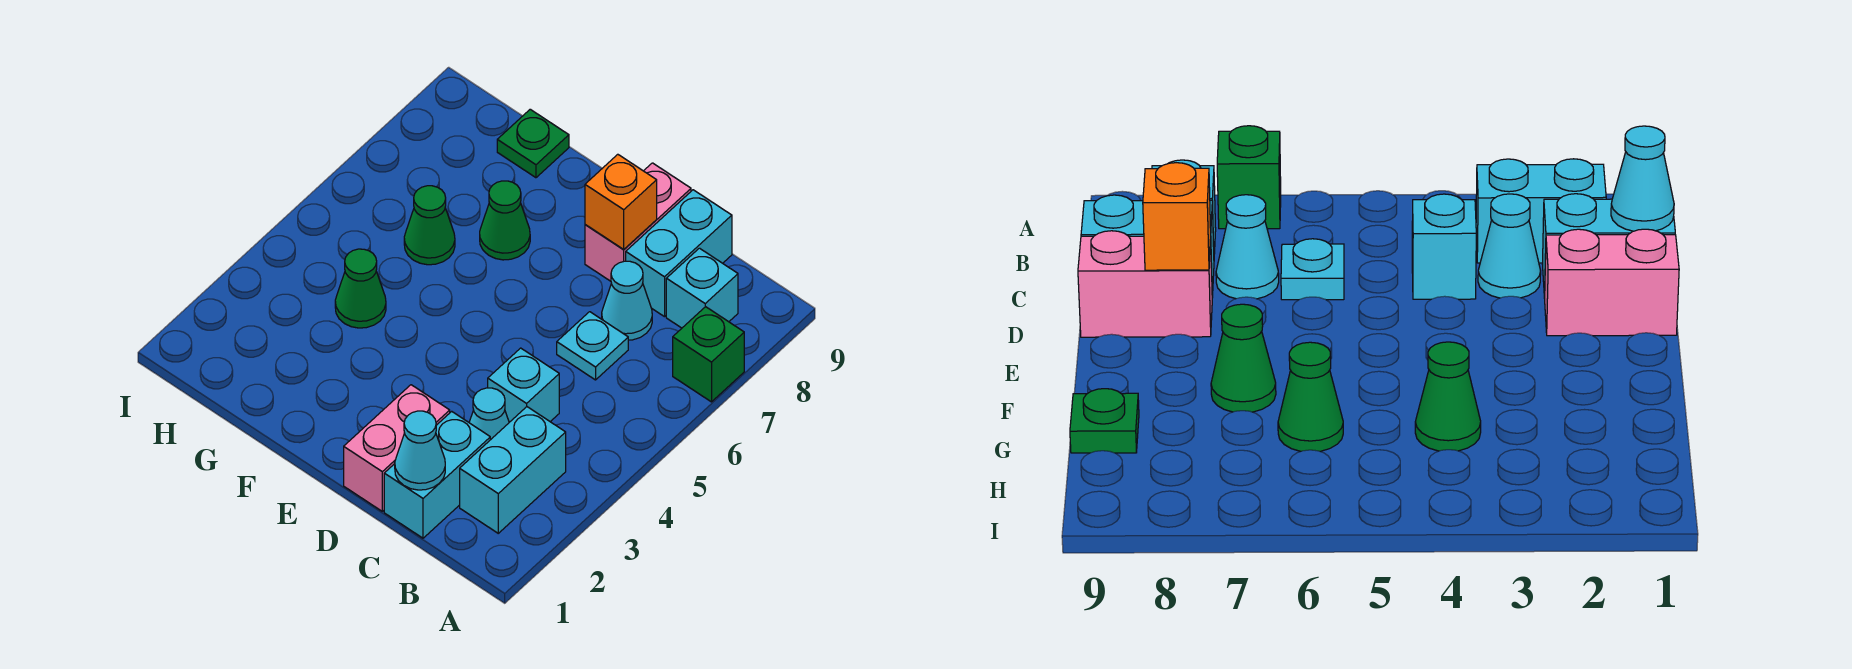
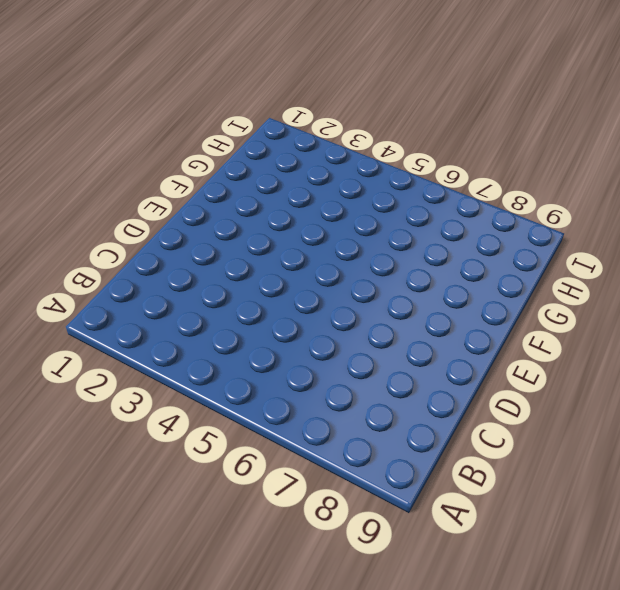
none -> green brick A7 level 1
none -> cyan brick B2:B3 level 1
none -> cyan brick B8 level 1

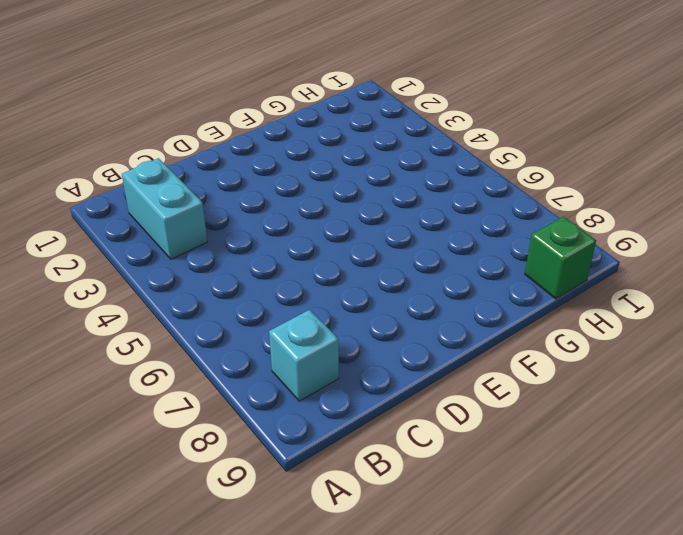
green brick H9 level 1 -> green brick A7 level 1
none -> cyan brick C1:C2 level 1
none -> cyan cone C3 level 1
none -> cyan brick C4 level 1

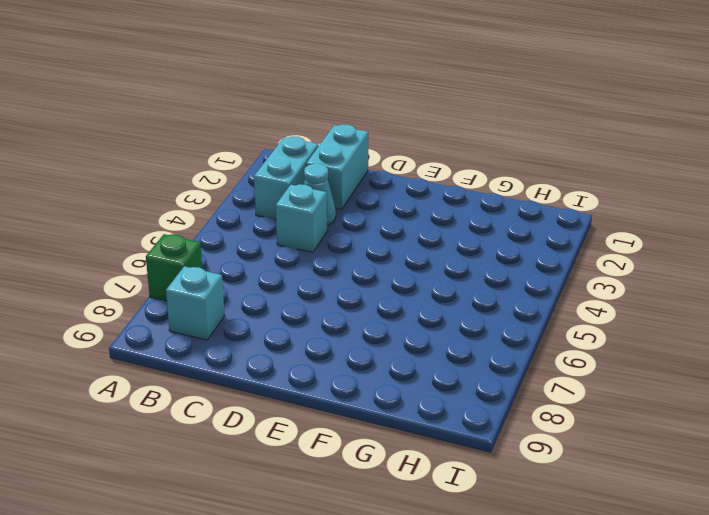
none -> cyan plate C6 level 1
none -> cyan cone C7 level 1
none -> cyan brick C8:C9 level 1

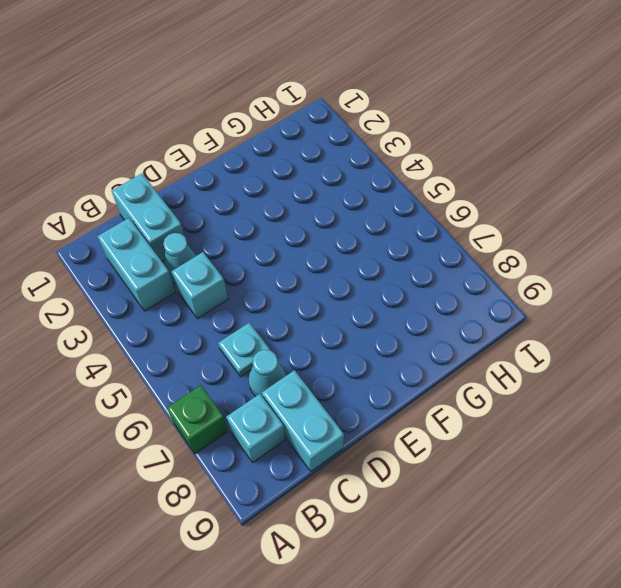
none -> pink brick D1:D2 level 1
none -> pink brick D8:D9 level 1
none -> green cone F7 level 1

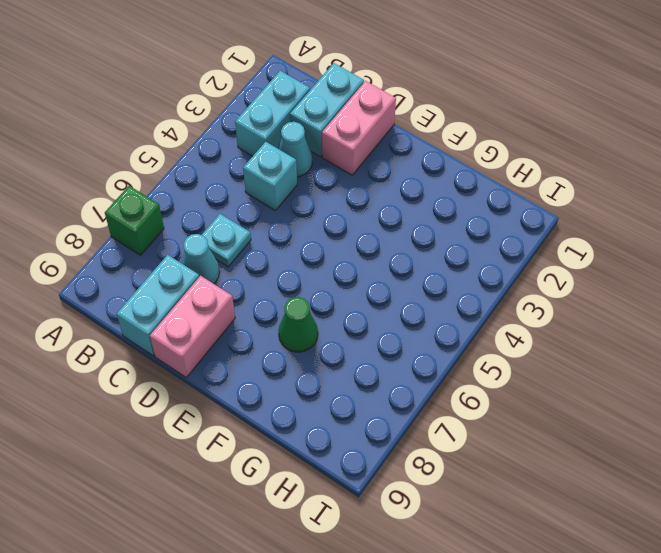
none -> cyan brick B8 level 1
none -> green cone G4 level 1
none -> green cone G6 level 1

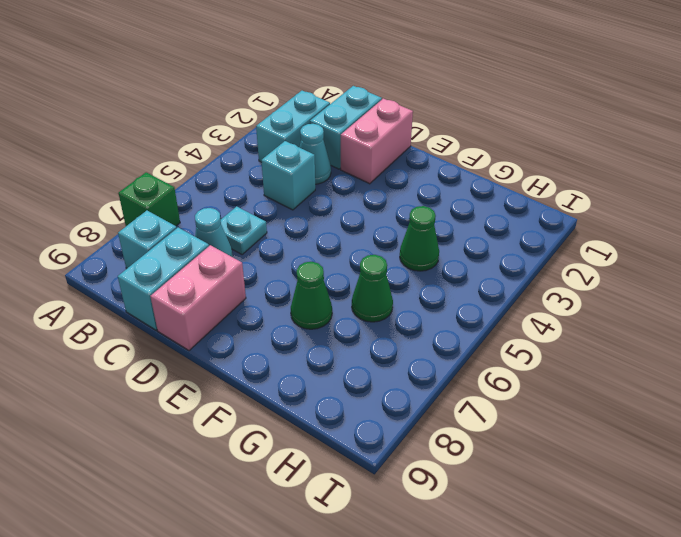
none -> green plate G9 level 1
none -> cyan cone C1 level 2
none -> orange brick D8 level 2

